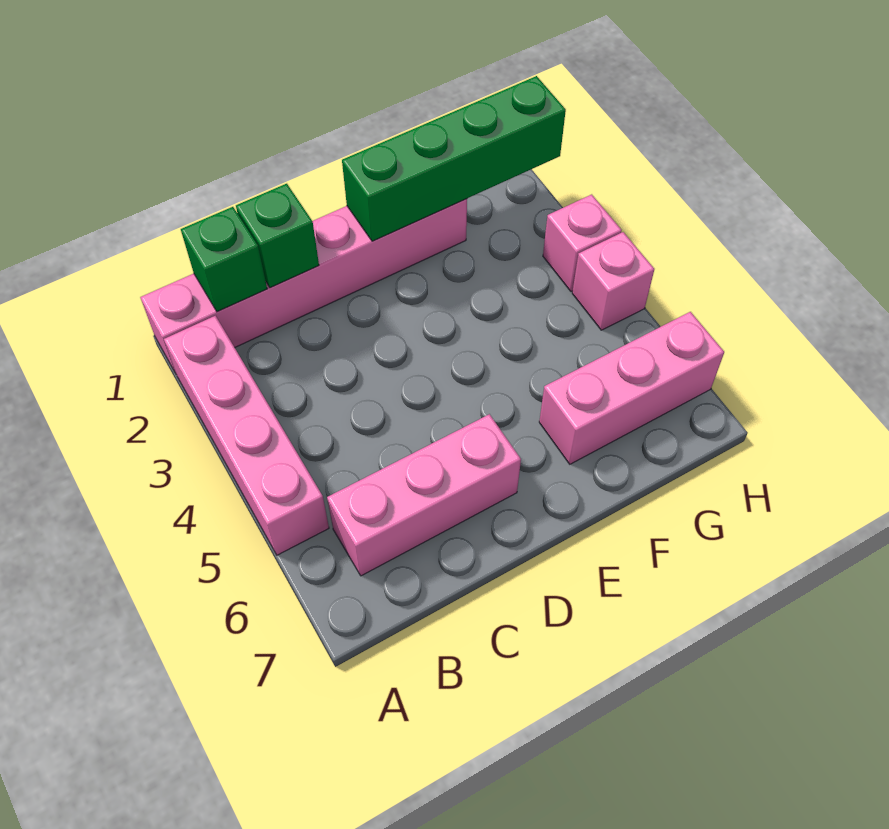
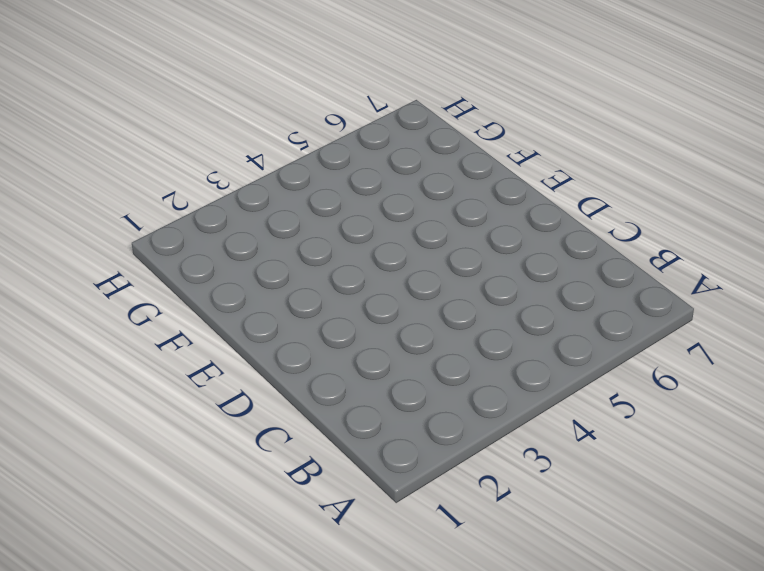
none -> pink brick A1:F1 level 1
none -> pink brick A2:A5 level 1

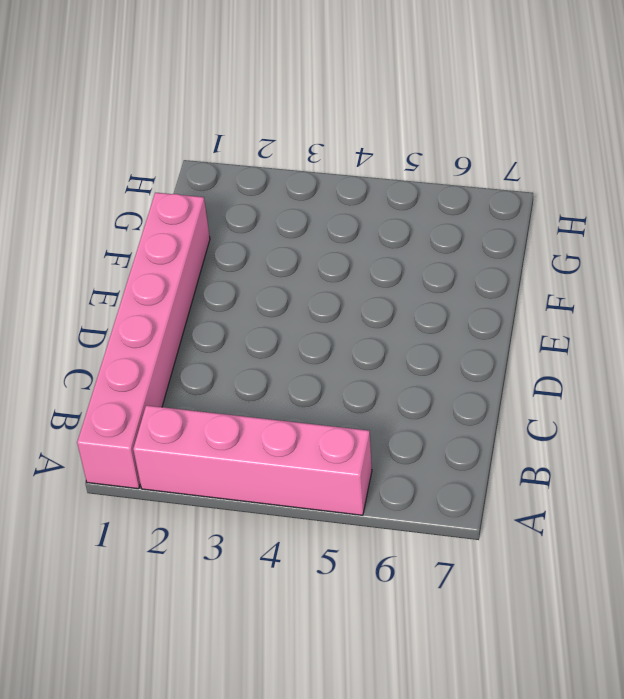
none -> pink brick B6:D6 level 1
none -> pink brick F6:H6 level 1

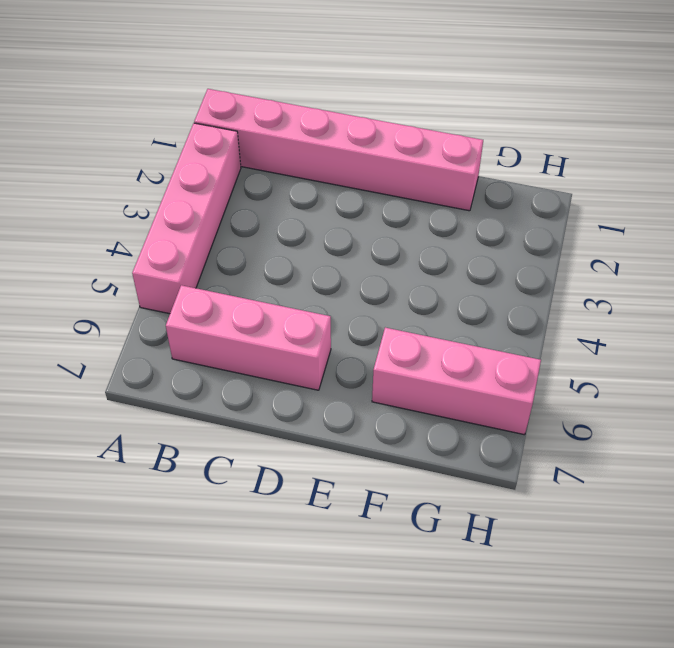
none -> pink brick H3 level 1
none -> pink brick H4 level 1

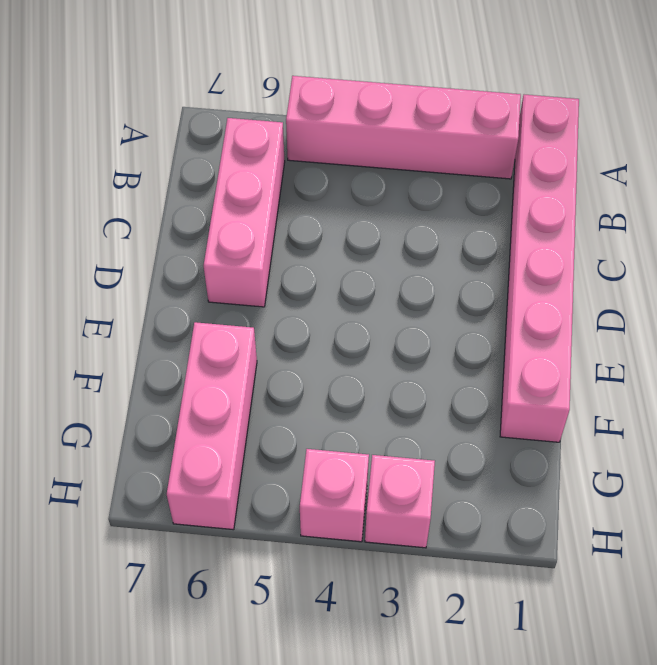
none -> green brick B1 level 2
none -> green brick C1 level 2

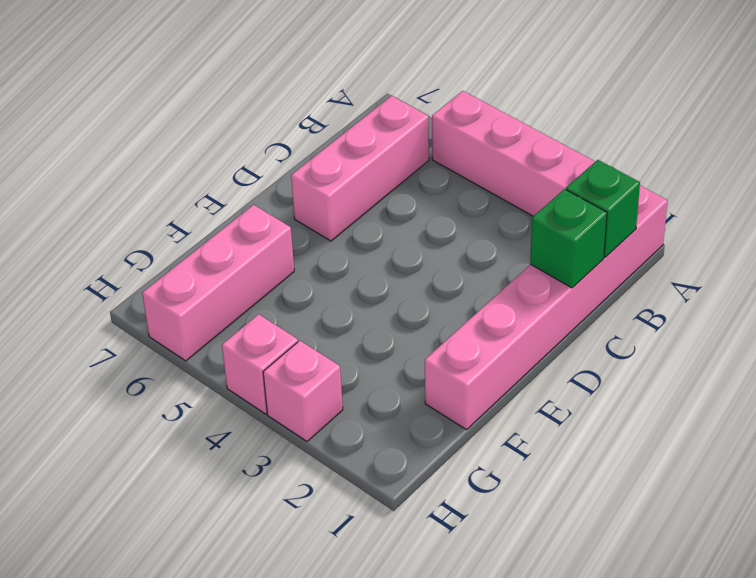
none -> green brick E1:H1 level 2

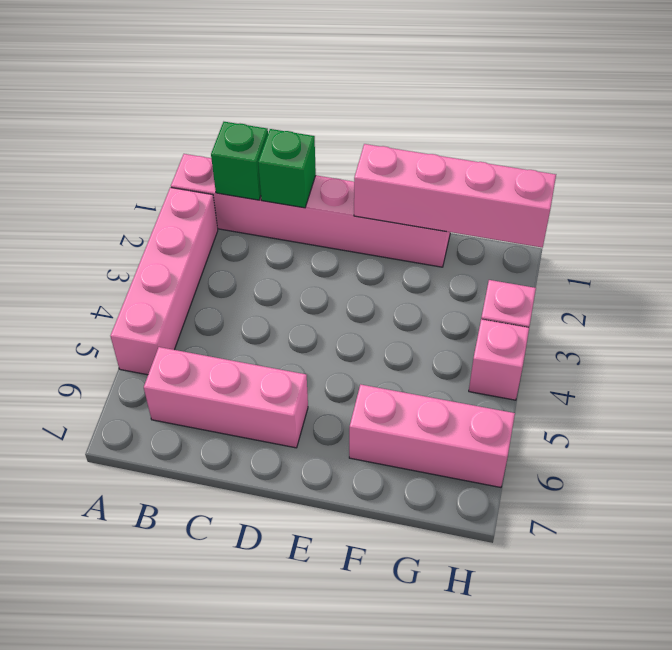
pink brick E1:H1 level 2 -> green brick E1:H1 level 2

